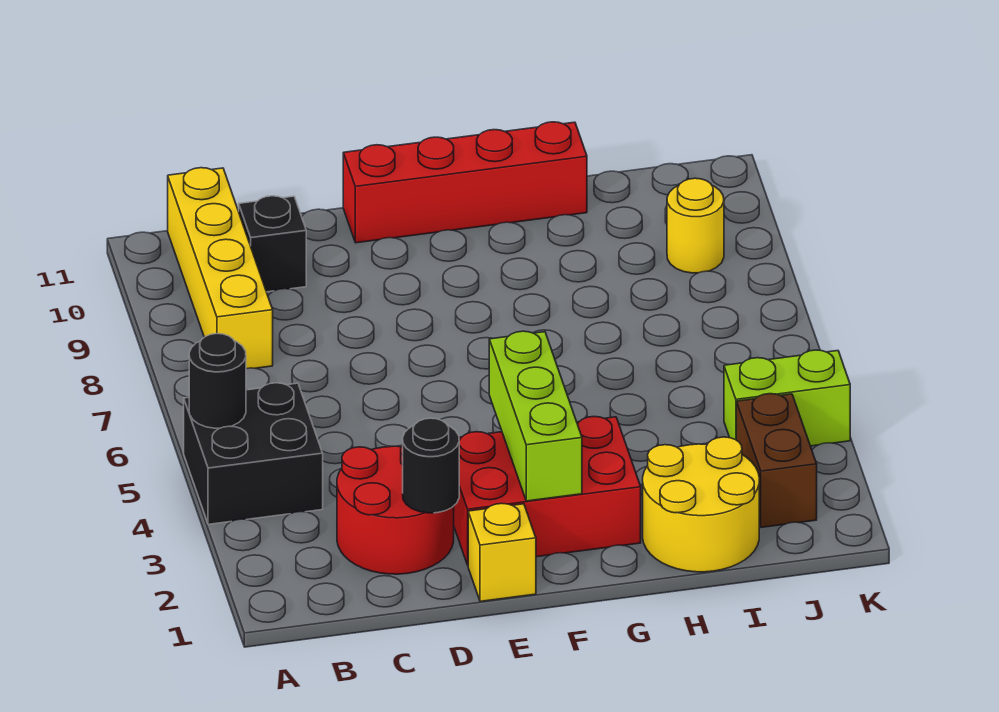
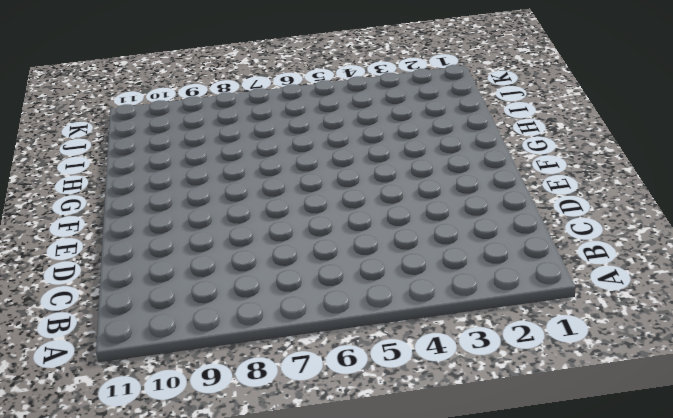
none -> black brick A4:B5 level 1
none -> yellow brick B8:B11 level 1
none -> red round brick C2:D3 level 1

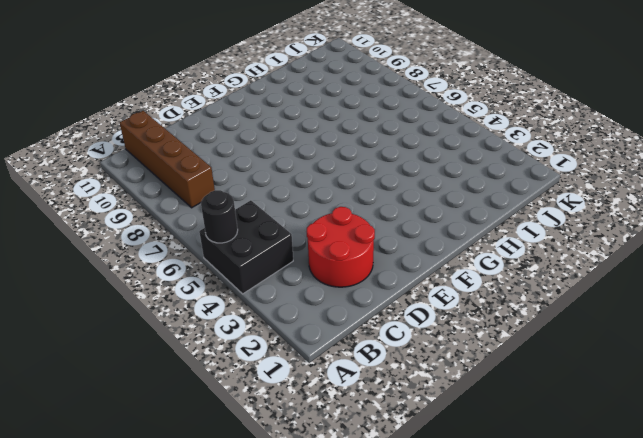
brown brick B8:B11 level 1 -> yellow brick B8:B11 level 1
none -> black brick C10 level 1
none -> yellow brick E1 level 1
none -> red brick E2:G3 level 1

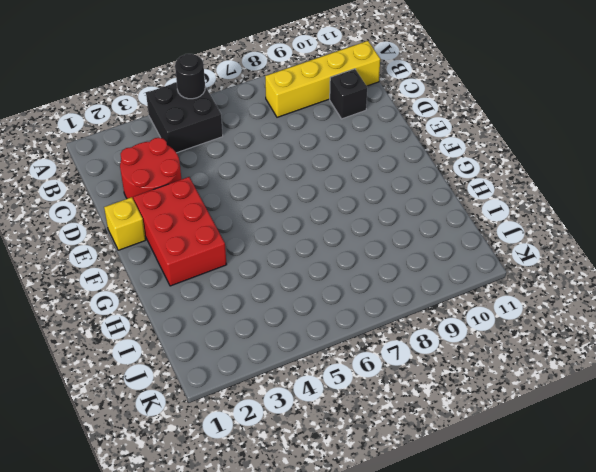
none -> red brick E11:H11 level 1
none -> yellow round brick H1:I2 level 1
none -> brown brick J2:J3 level 1

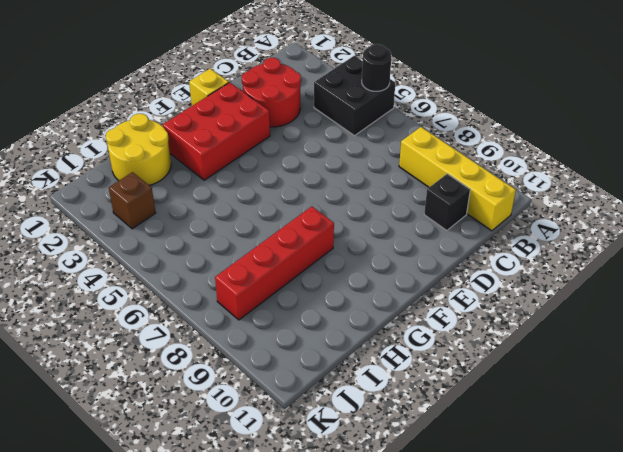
red brick G8:J8 level 1 -> red brick E11:H11 level 1
brown brick J3 level 1 -> brown brick J2:J3 level 1
none -> lime brick J4:K4 level 1
none -> yellow round brick J9 level 1
none -> black round brick D2 level 2

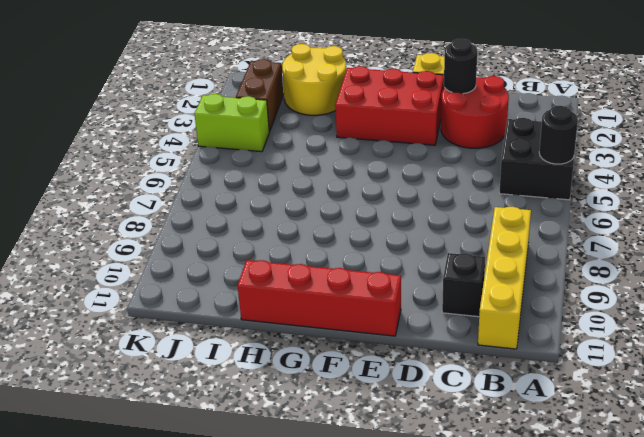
none -> yellow round brick J9 level 1
none -> lime brick F2:F4 level 2

